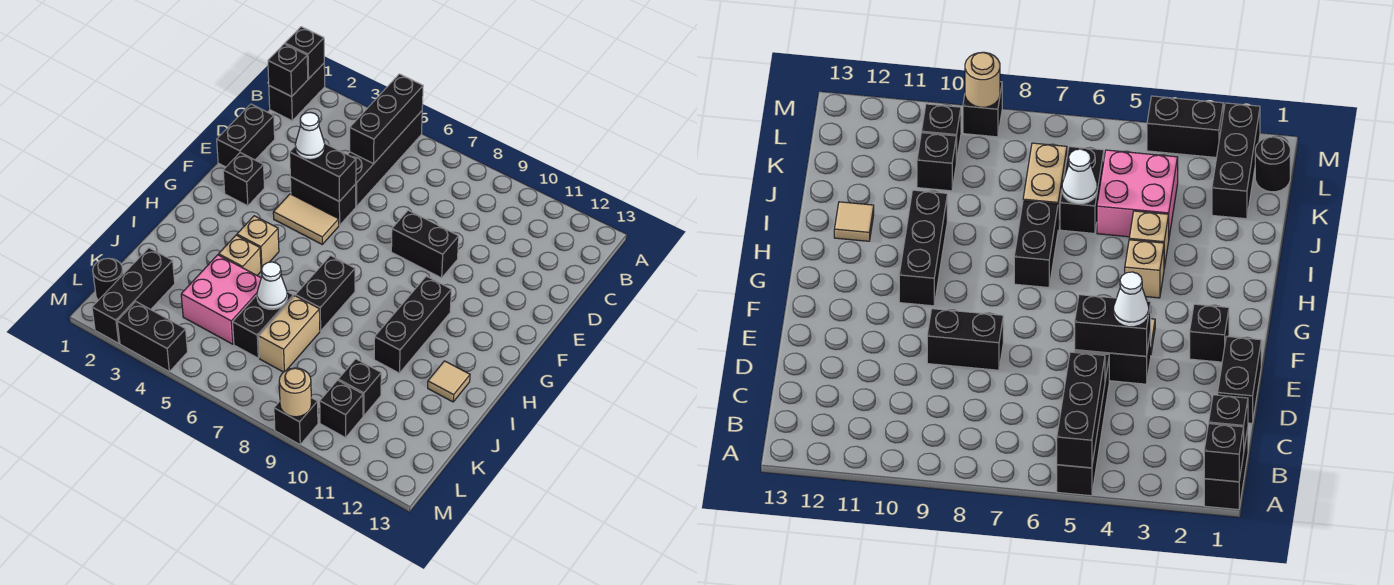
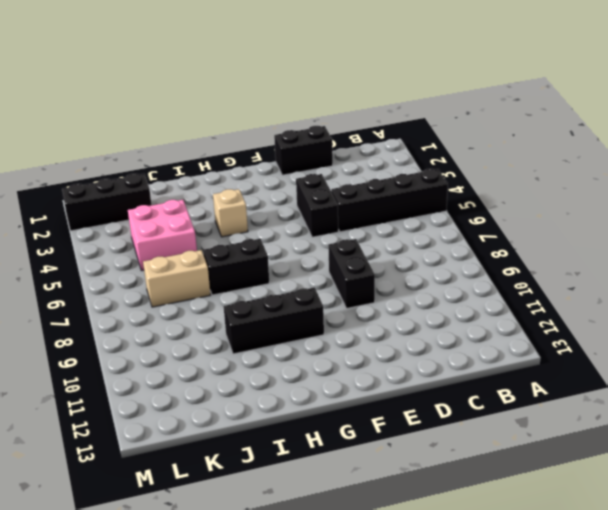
none -> black brick A1:B1 level 1
none -> black brick F2 level 1
none -> tan tile F4:F5 level 1

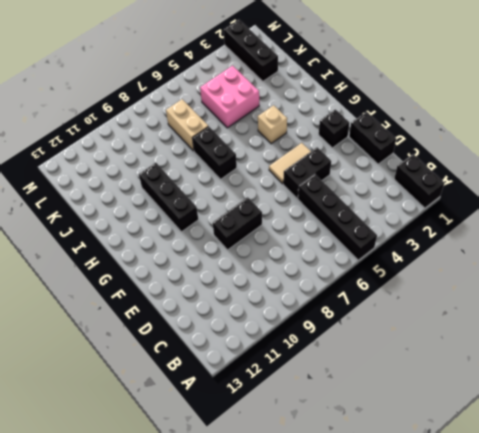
none -> tan brick I4 level 1
none -> tan tile I12 level 1
none -> black brick J6:K6 level 1

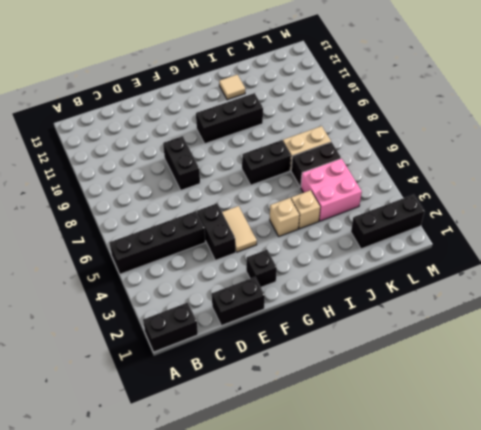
none -> black brick K10 level 1
none -> black round brick L1 level 1
none -> black brick L10 level 1

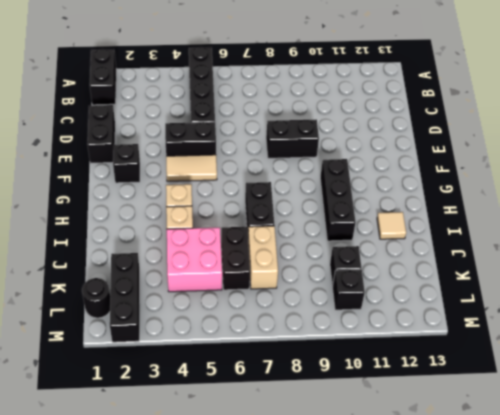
none -> black brick M3:M4 level 1
none -> black brick M9 level 1
none -> black brick A1 level 2

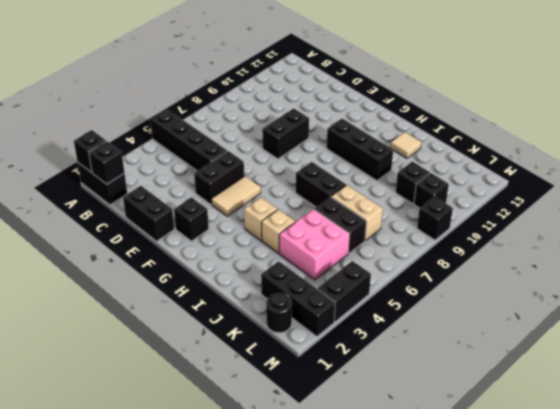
none -> black brick A5:C5 level 2
none -> black brick E4:E5 level 2
none -> white cone J6 level 2

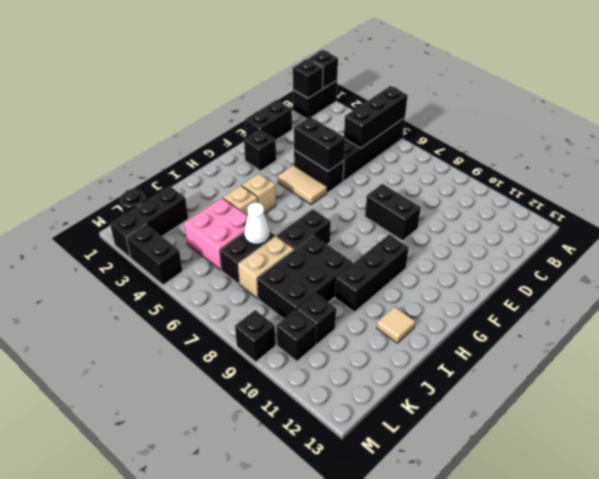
black brick I8:K9 level 1 -> none
none -> tan round brick M9 level 2
none -> white cone E4 level 3

